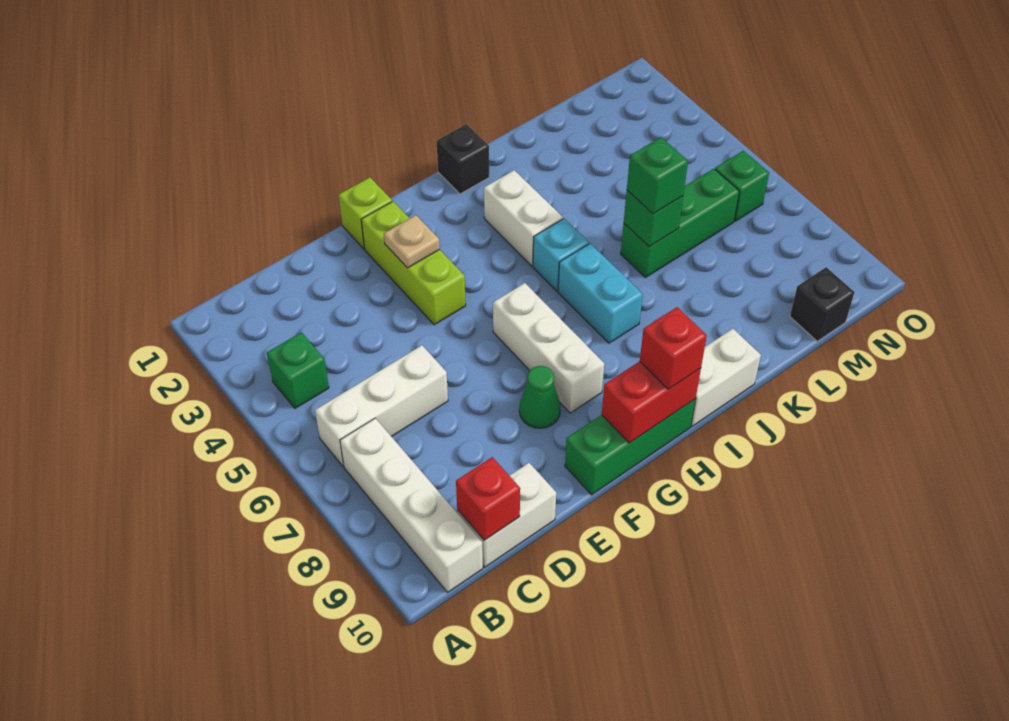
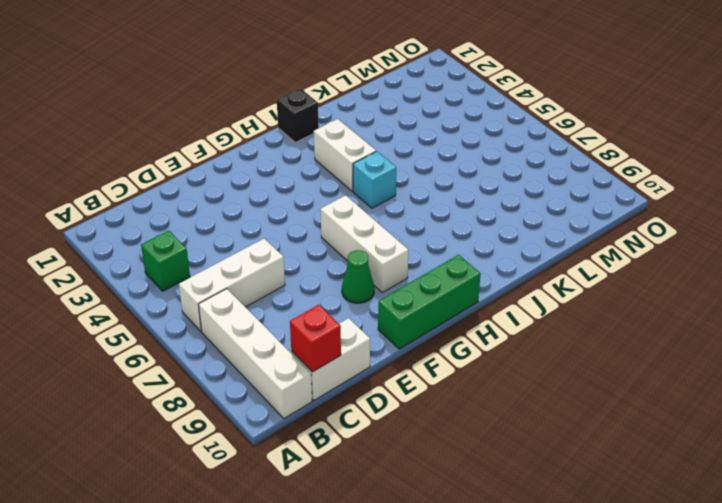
none -> lime brick F1 level 1
none -> lime brick F2:F4 level 1
none -> cyan brick I6:I7 level 1

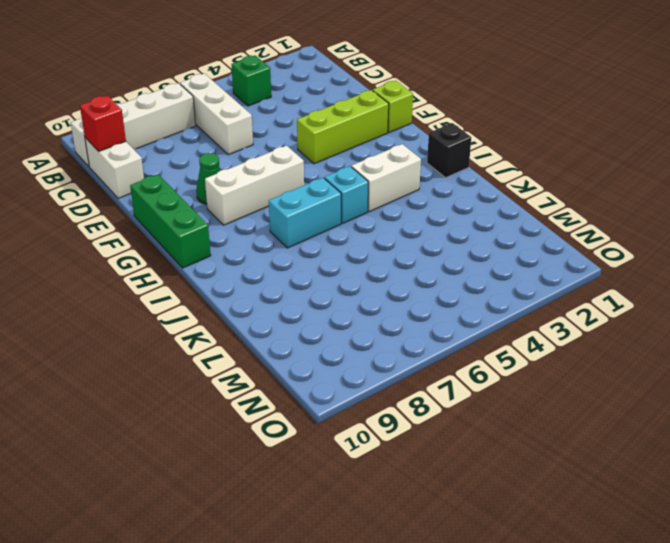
none -> white brick I10:J10 level 1
none -> green brick K6:M6 level 1
none -> black brick M10 level 1

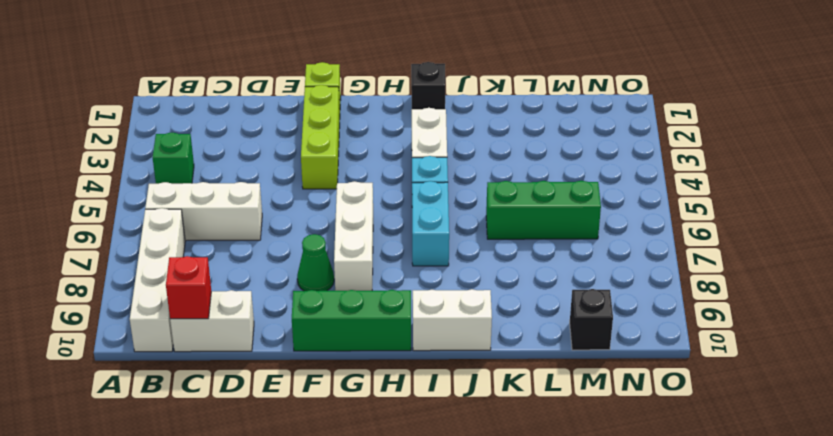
none -> green brick N6 level 1
none -> tan plate F3 level 2
none -> red brick G10:H10 level 2

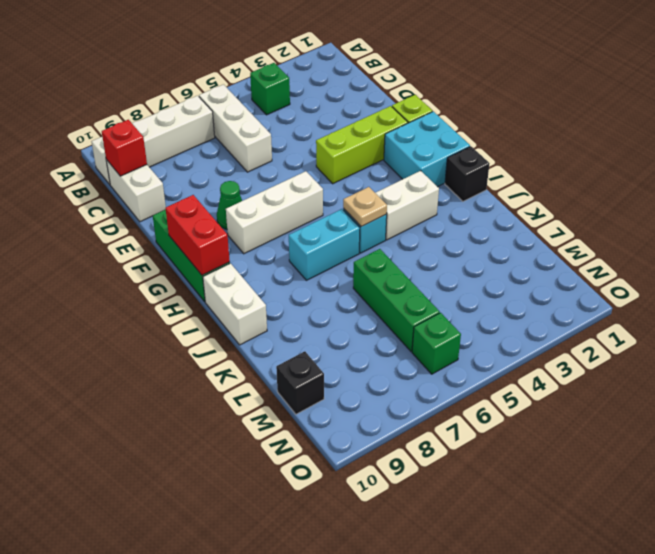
cyan brick G1:H2 level 1 -> none
tan plate I5 level 2 -> tan plate F3 level 2
none -> green brick K6 level 2
none -> red brick H10 level 3
none -> green brick K6 level 3

